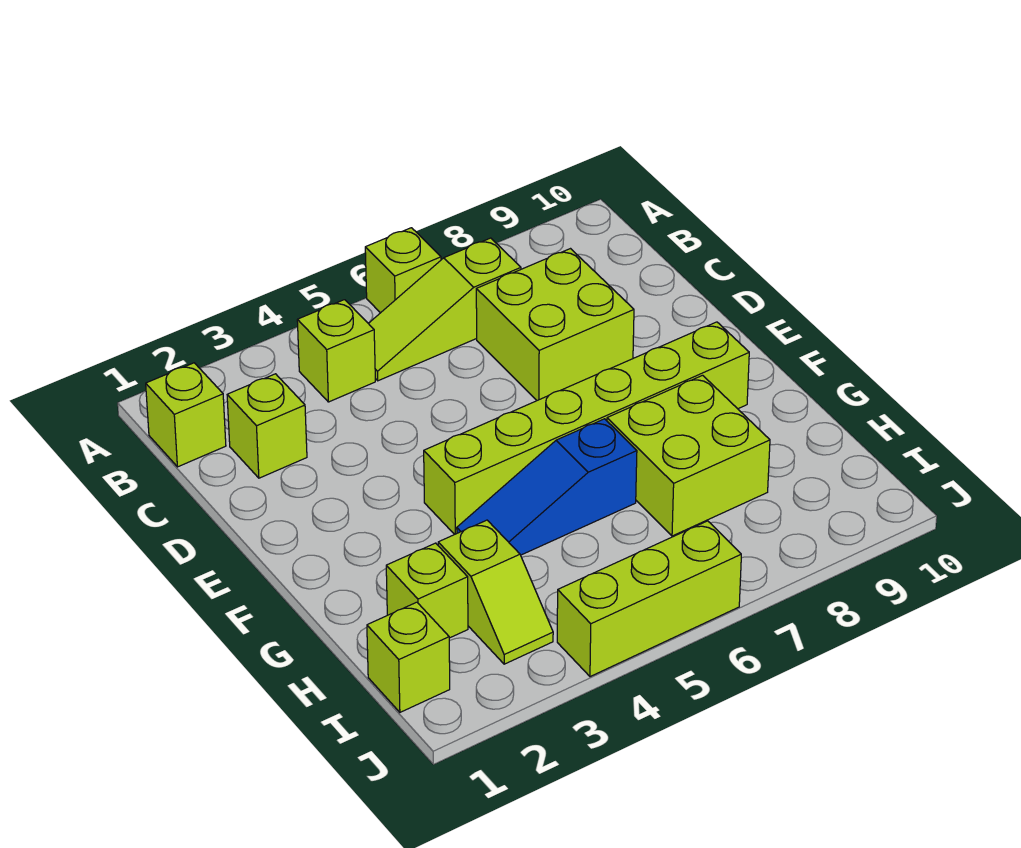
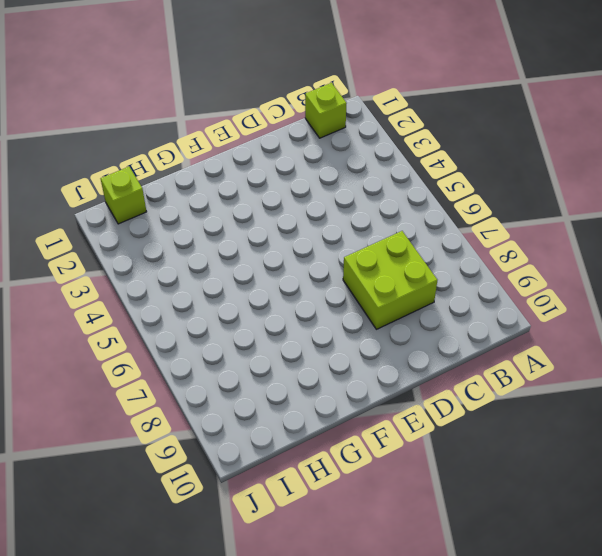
none -> lime brick A6 level 1
none -> lime brick B4 level 1
none -> lime slope B5:B7 level 1 top 7

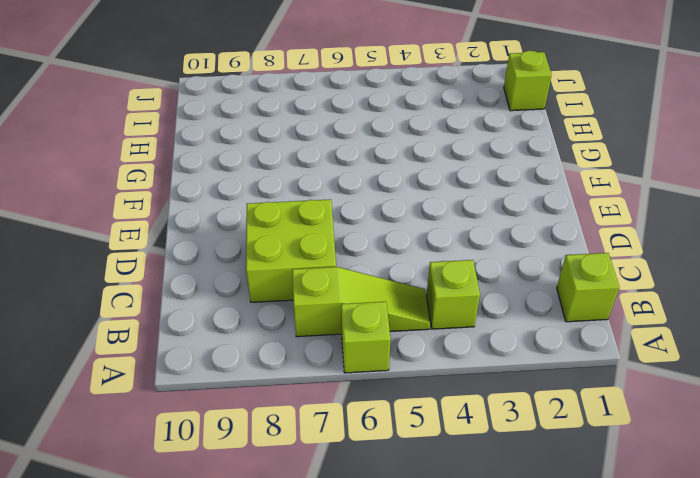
none -> lime brick C2 level 1
none -> lime brick F4:F9 level 1
none -> blue slope G4:G6 level 1 top 6

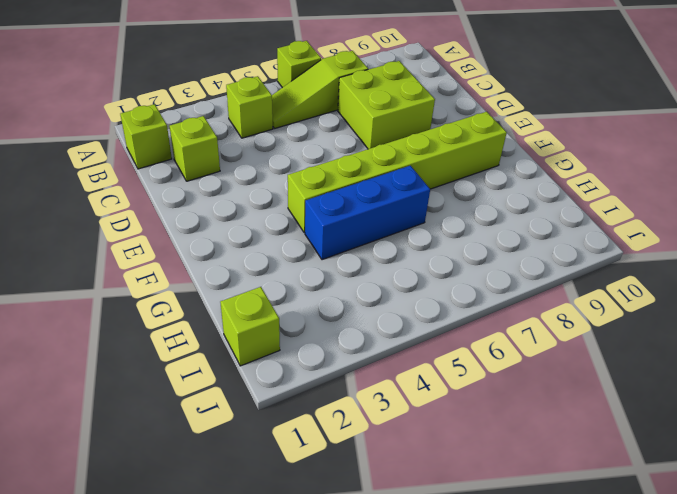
blue brick G4:G6 level 1 -> blue slope G4:G6 level 1 top 6
none -> lime brick G7:H8 level 1
none -> lime brick H2 level 1
none -> lime slope H3:I3 level 1 top H

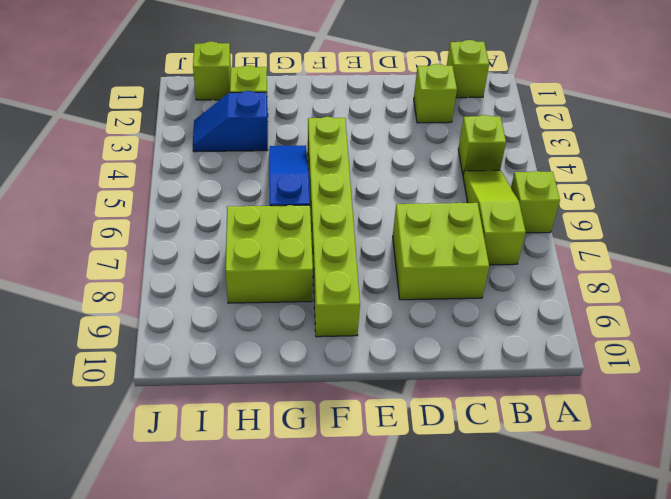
blue slope H3:I3 level 1 top H -> lime slope H3:I3 level 1 top H
none -> lime brick J4:J6 level 1

